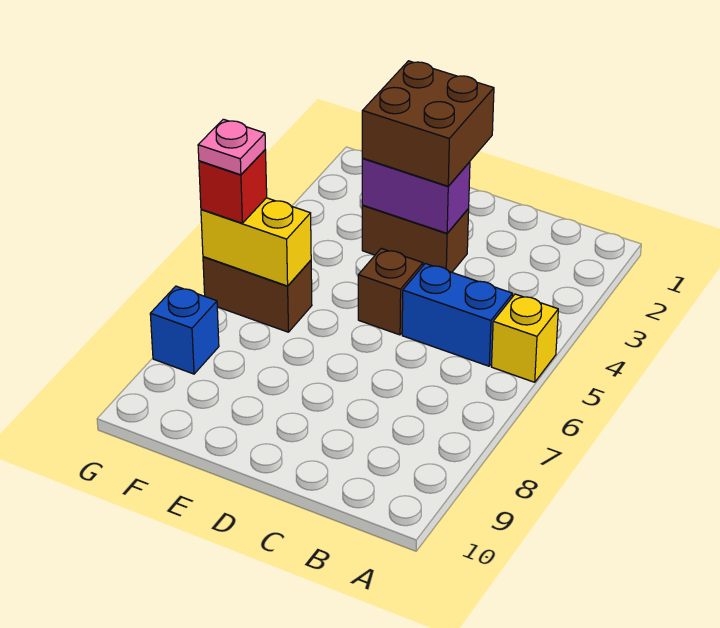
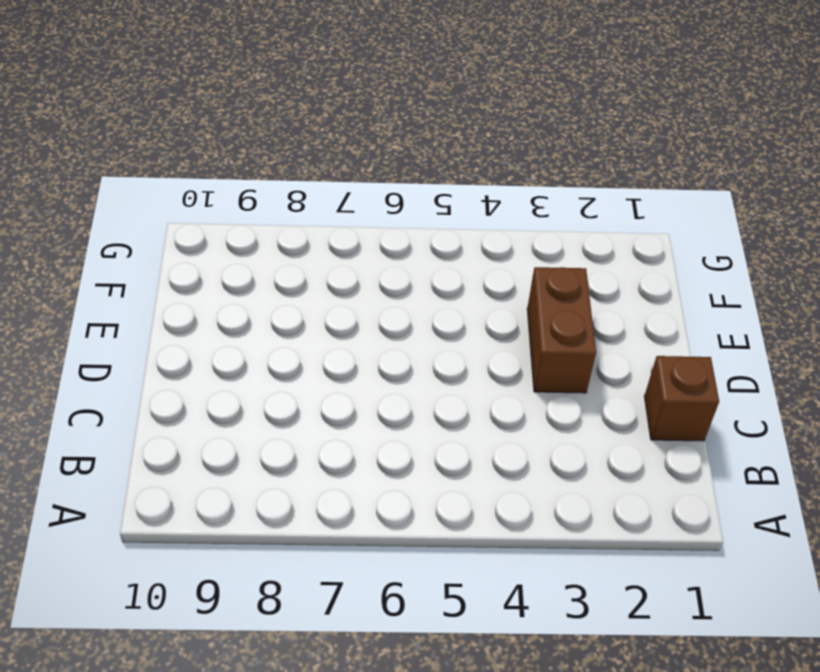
brown brick C1 level 1 -> brown brick D5 level 1
none -> yellow brick A5 level 1
none -> blue brick B5:C5 level 1

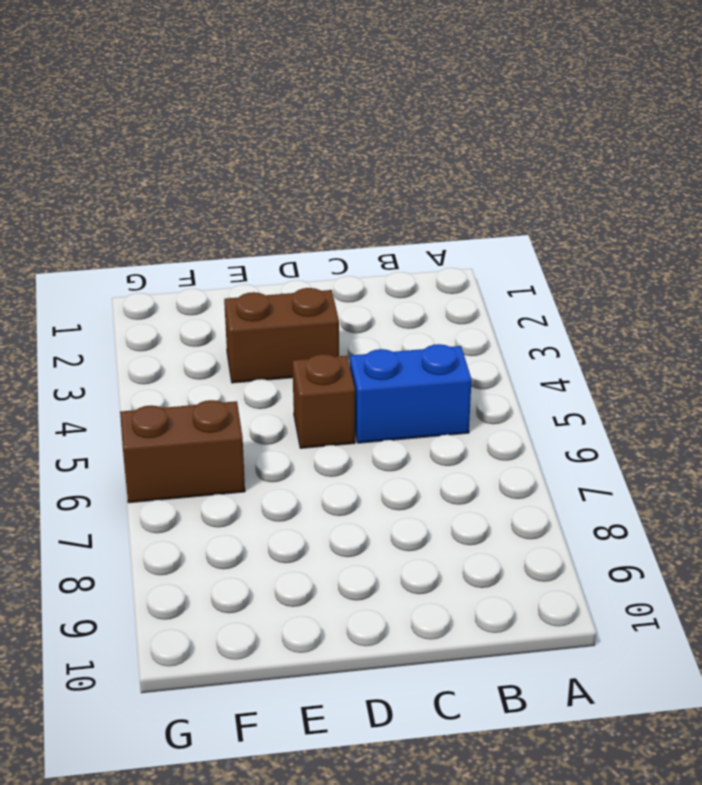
none -> yellow brick A5 level 1
none -> blue brick G8 level 1

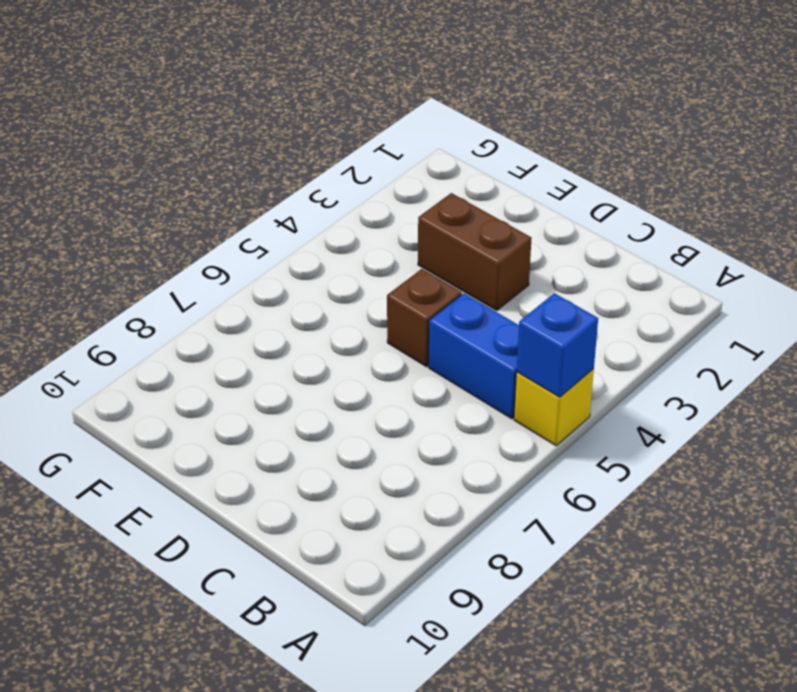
blue brick A5 level 2 -> blue brick G8 level 1
none -> brown brick F6:G6 level 1
none -> purple brick D3:E3 level 2

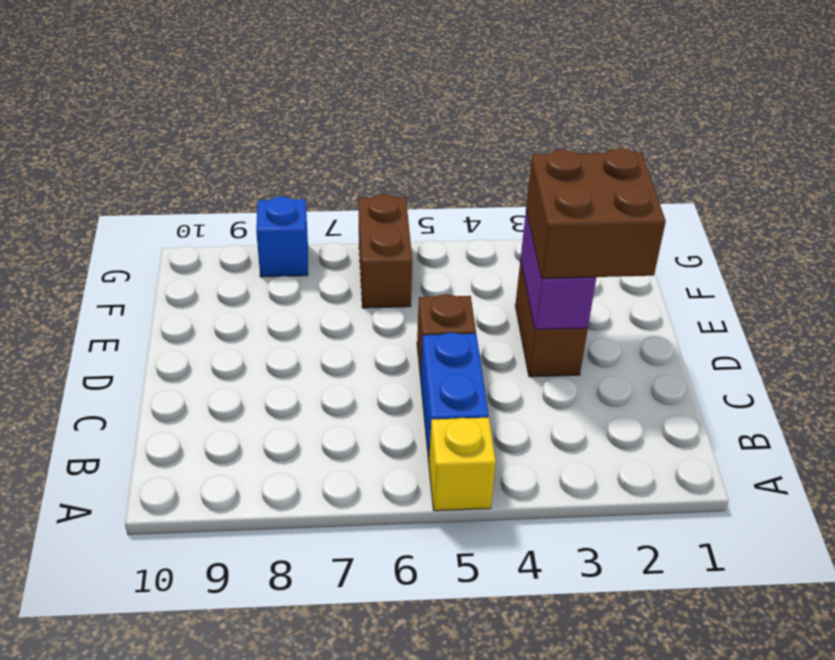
none -> yellow brick F6:G6 level 2
none -> red brick G6 level 3

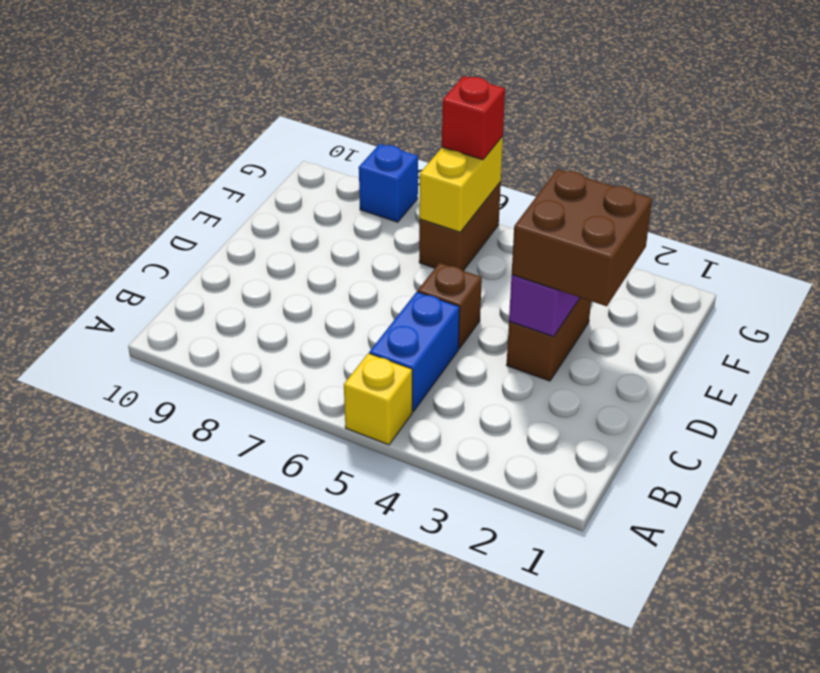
none -> pink plate G6 level 4

